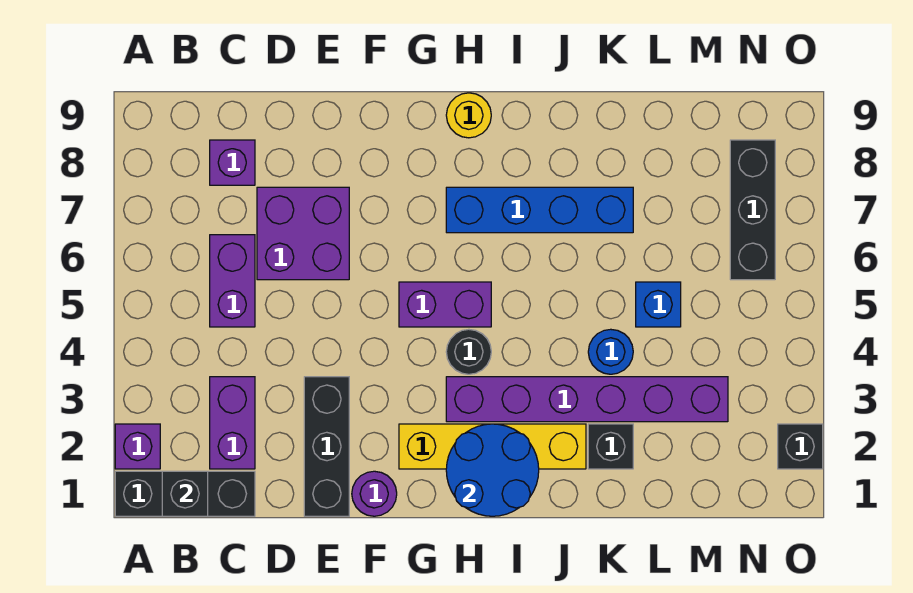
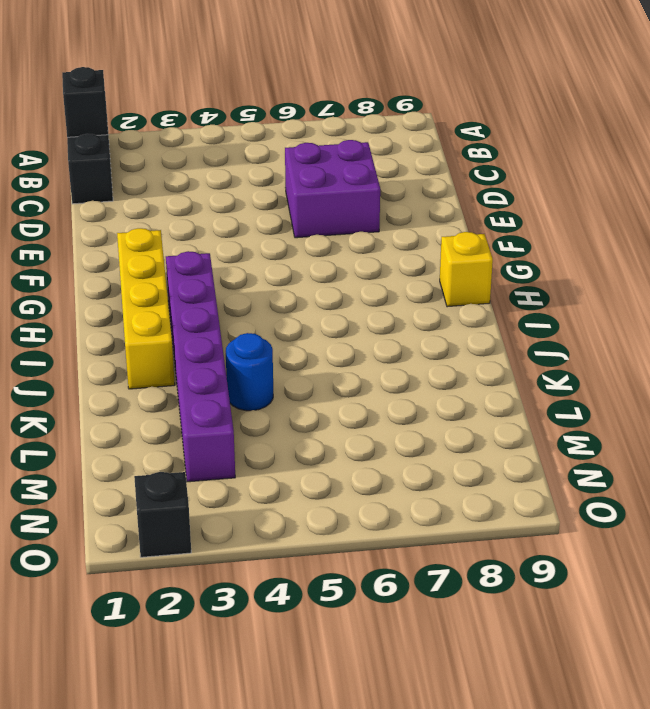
yellow brick H9 level 1 -> yellow round brick H9 level 1
none -> purple brick A2 level 1
none -> purple brick C2:C3 level 1
none -> purple brick C5:C6 level 1

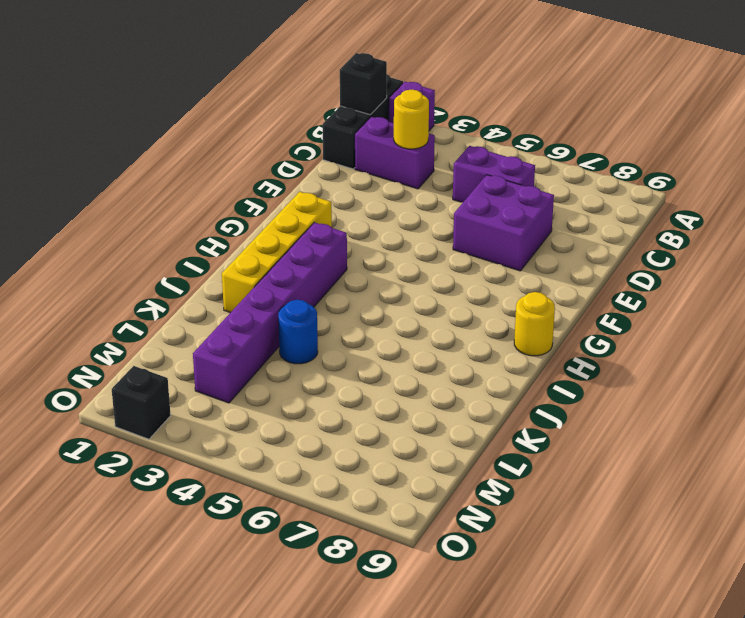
yellow round brick C3 level 2 -> none
none -> purple brick C8 level 1
none -> black brick E1:E3 level 1
none -> purple round brick F1 level 1

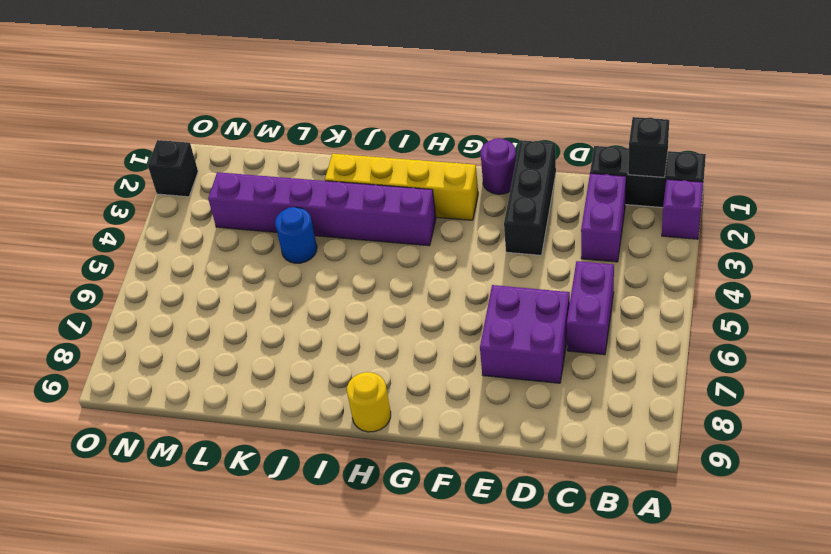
none -> purple brick C8 level 1
none -> purple brick G5:H5 level 1
none -> black round brick H4 level 1

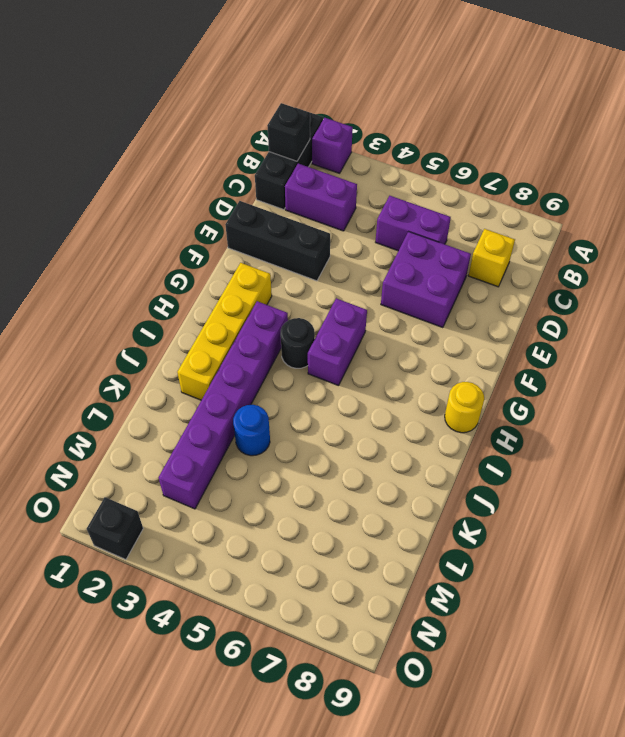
yellow brick C8 level 1 -> purple brick C8 level 1
none -> purple round brick F1 level 1
none -> blue brick H7:K7 level 1
none -> black brick K2 level 1

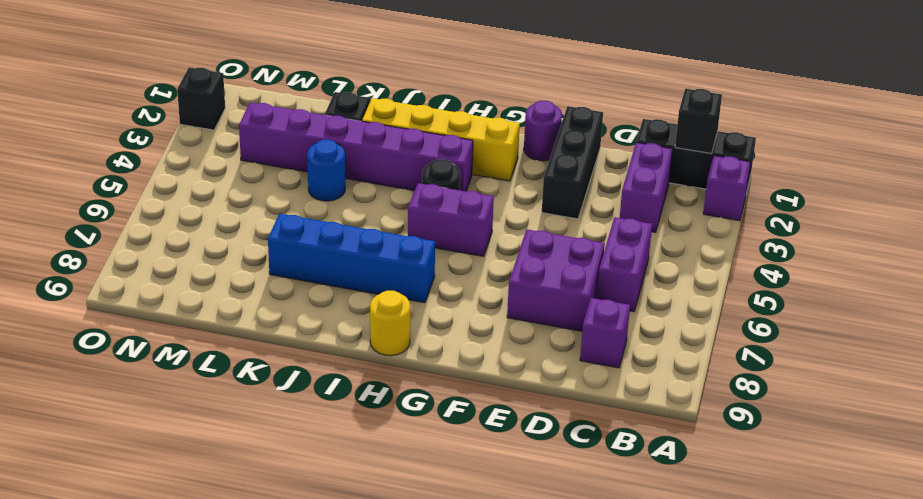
none -> blue brick L5 level 1
none -> black brick N6:N8 level 1
none -> blue round brick H1:I2 level 2

